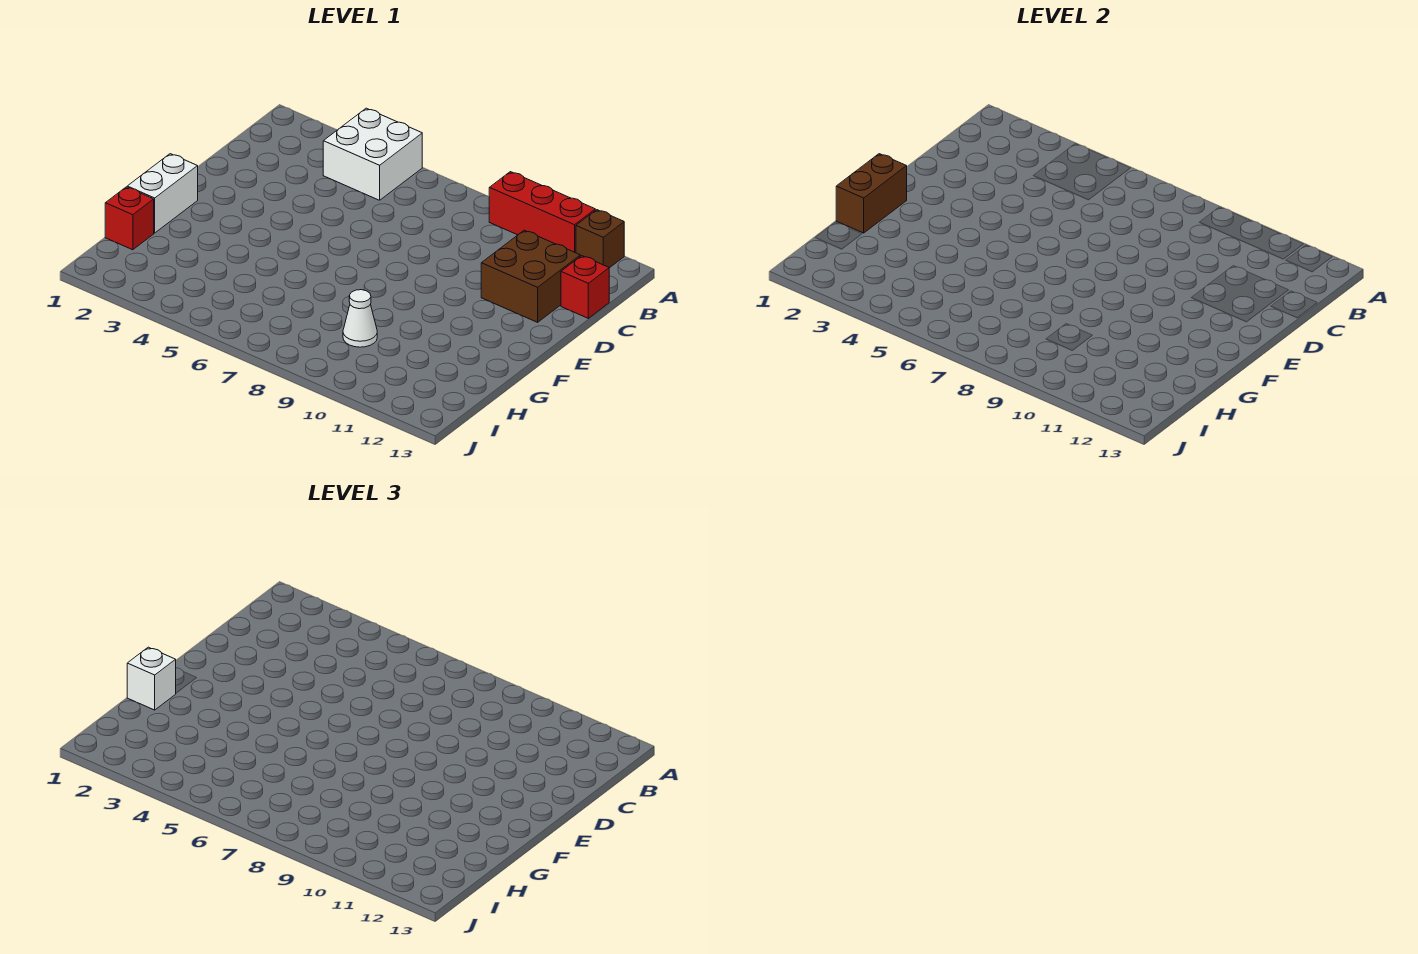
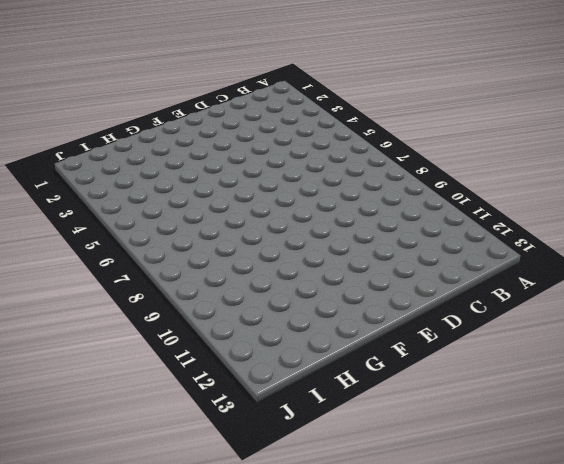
none -> white brick A4:B5 level 1
none -> red brick A9:A11 level 1

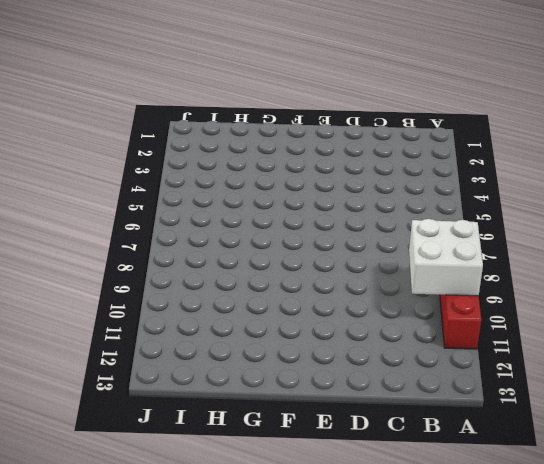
white brick A9:B10 level 2 -> white brick A4:B5 level 1
none -> brown brick A12 level 1
none -> brown brick C11:D12 level 1

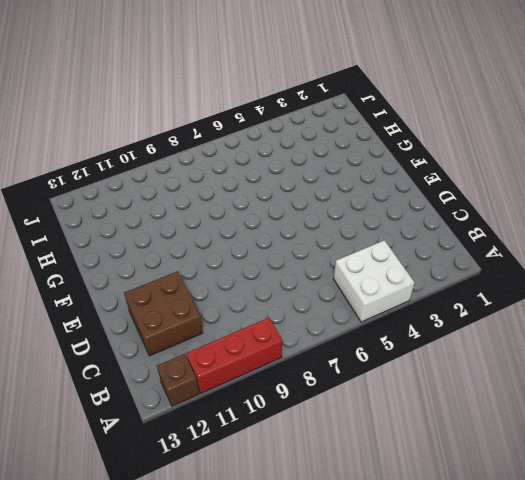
none -> red brick C13 level 1
none -> white brick F1:G1 level 1

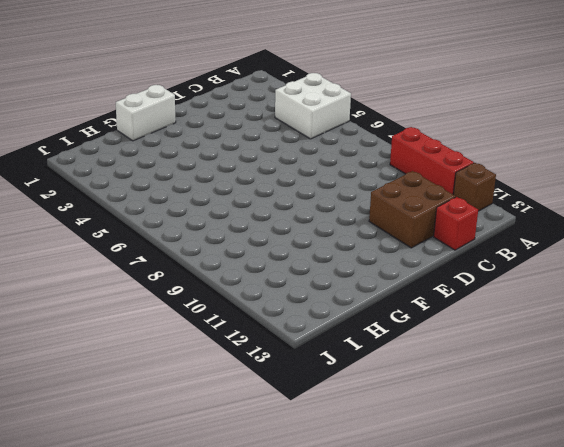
none -> red brick H1 level 1
none -> white cone H9 level 1

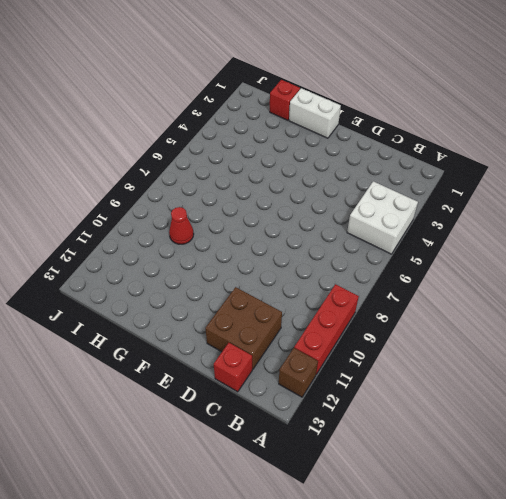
red cone H9 level 1 -> white cone H9 level 1
none -> brown brick F1:G1 level 2
none -> white brick G1 level 3

